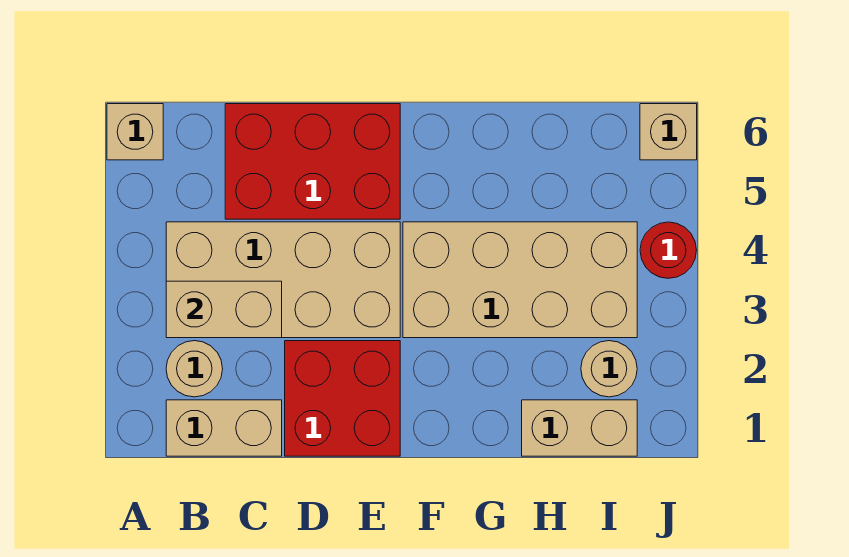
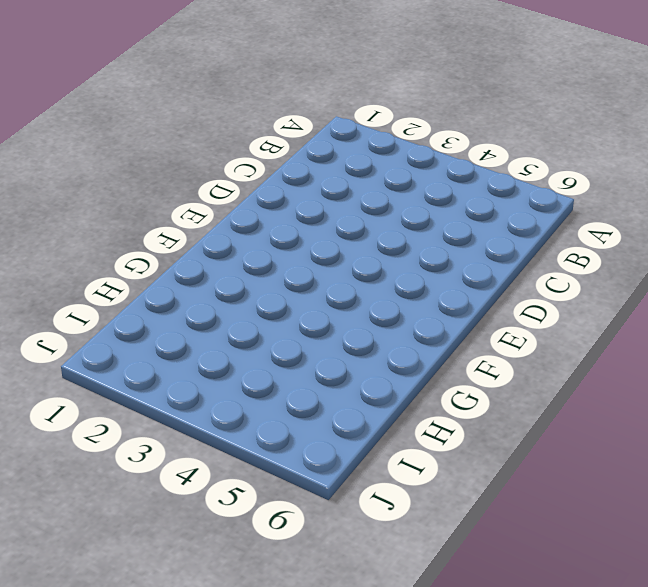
none -> tan brick A6 level 1
none -> tan brick B1:C1 level 1
none -> tan round brick B2 level 1

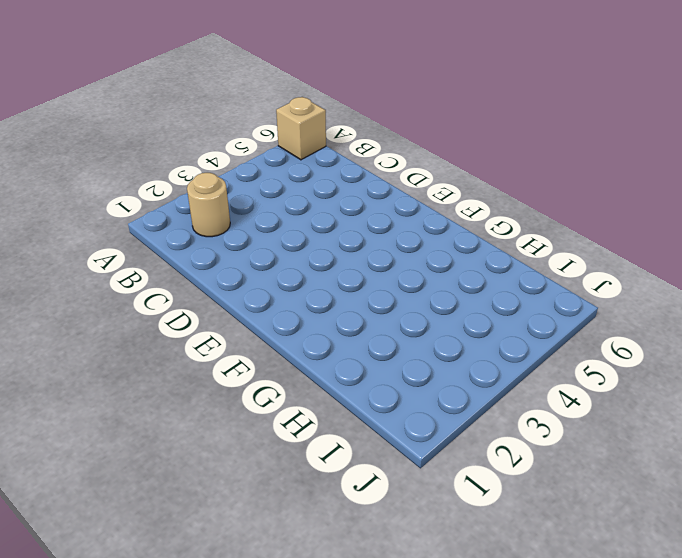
none -> tan brick B1:C1 level 1
none -> tan brick B3:E4 level 1
none -> red brick C5:E6 level 1

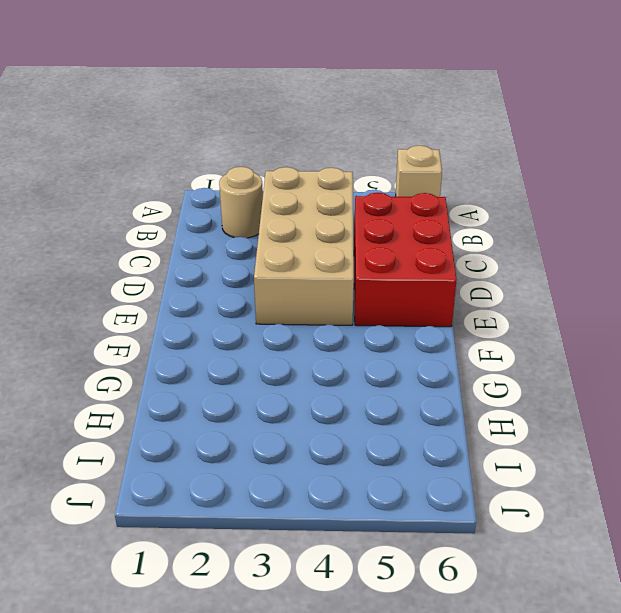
none -> tan brick B1:C1 level 1
none -> red brick D1:E2 level 1
none -> tan brick F3:I4 level 1

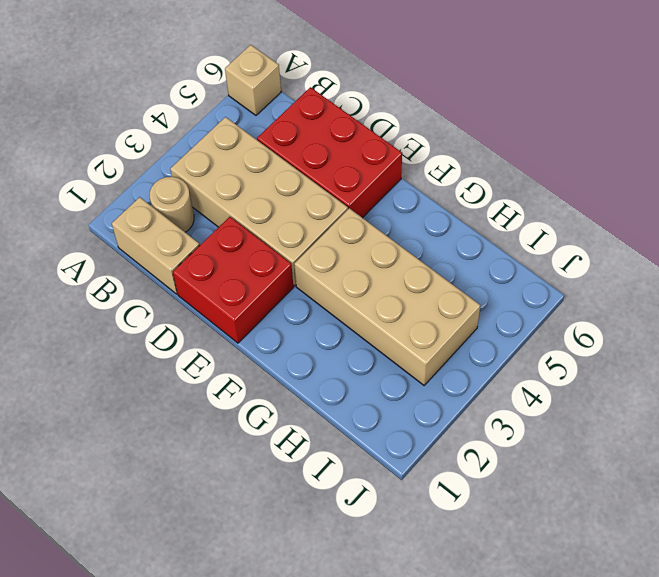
none -> tan brick H1:I1 level 1
none -> tan round brick I2 level 1
none -> red round brick J4 level 1

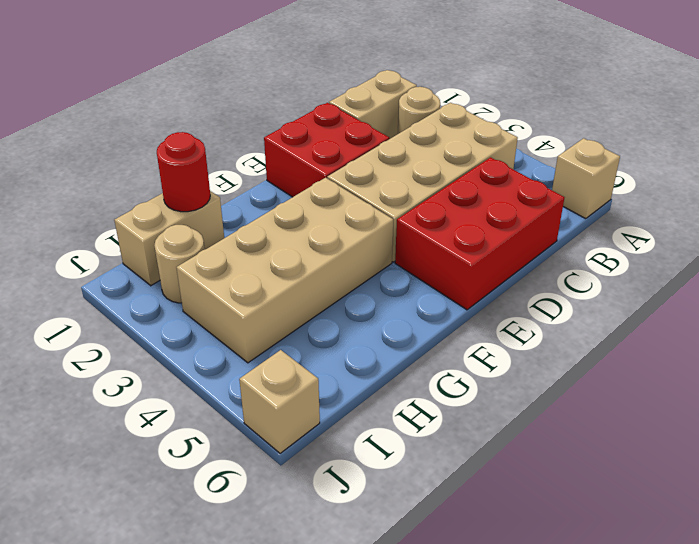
red round brick H1 level 2 -> red round brick J4 level 1
none -> tan brick B3:C3 level 2

